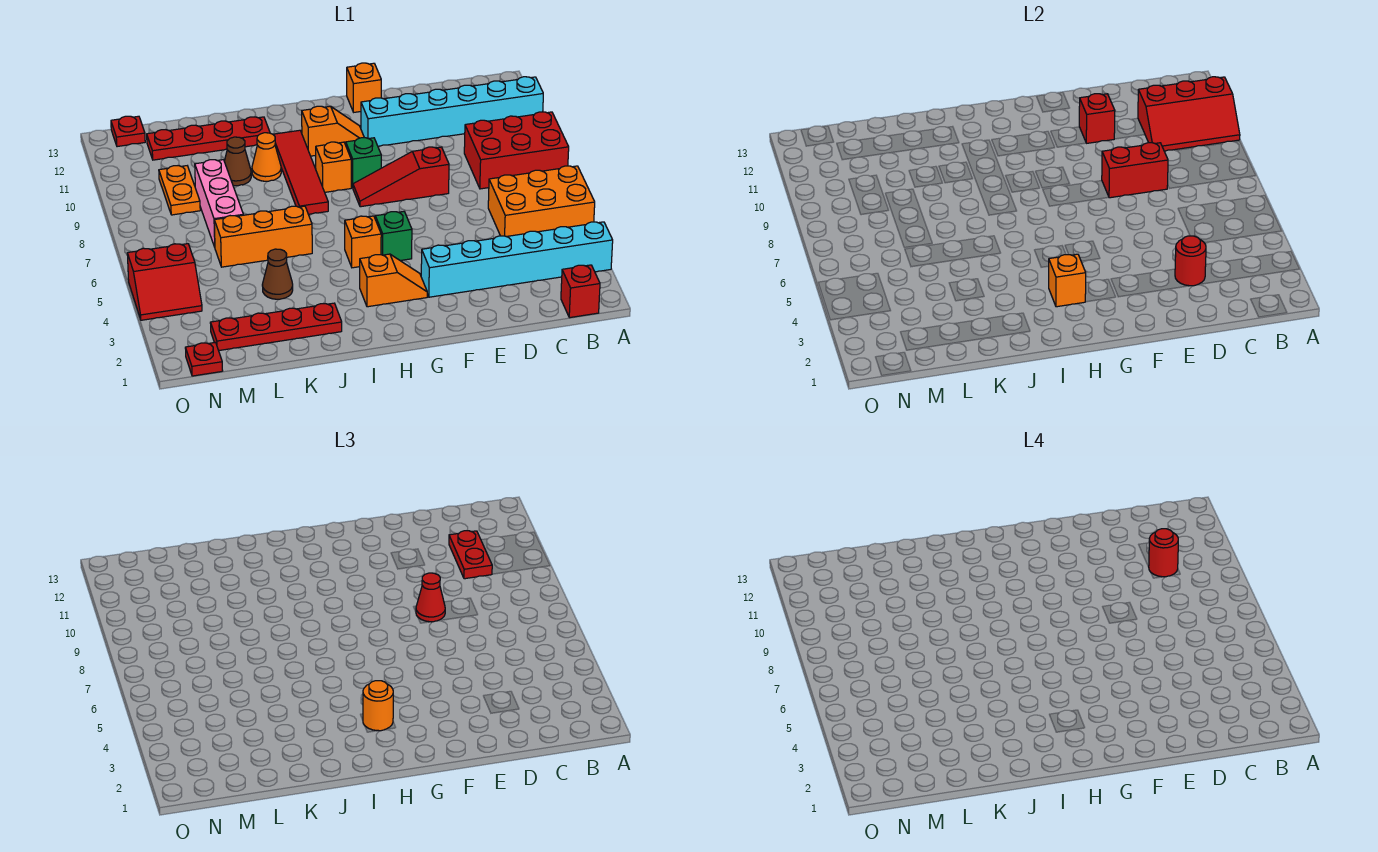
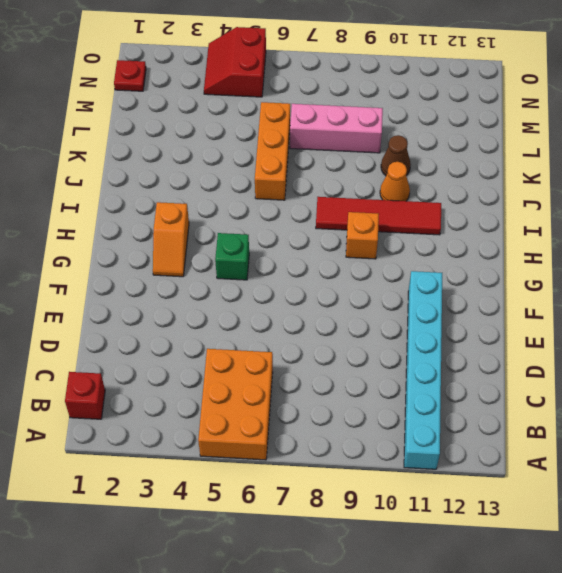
none -> cyan brick A3:F3 level 1
none -> red brick A8:C9 level 1
none -> red slope E8:G8 level 1 top E
none -> orange brick F13 level 1

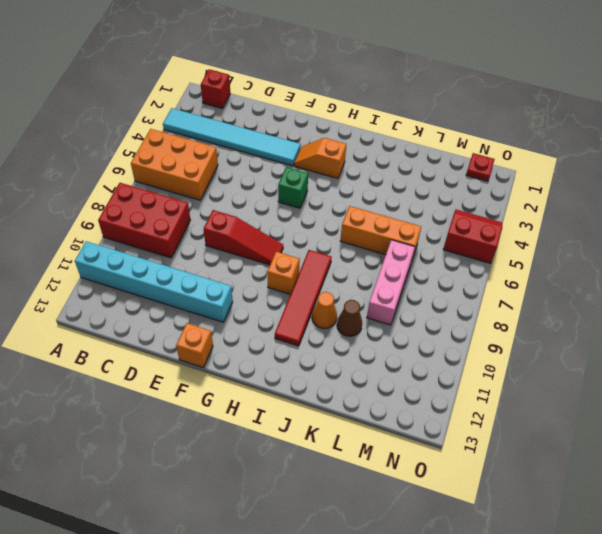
cyan tile A3:F3 level 1 -> cyan brick A3:F3 level 1
none -> green brick G9 level 1
none -> orange slope G11:H11 level 1 top H
none -> orange brick H5 level 1
none -> red plate J2:M2 level 1

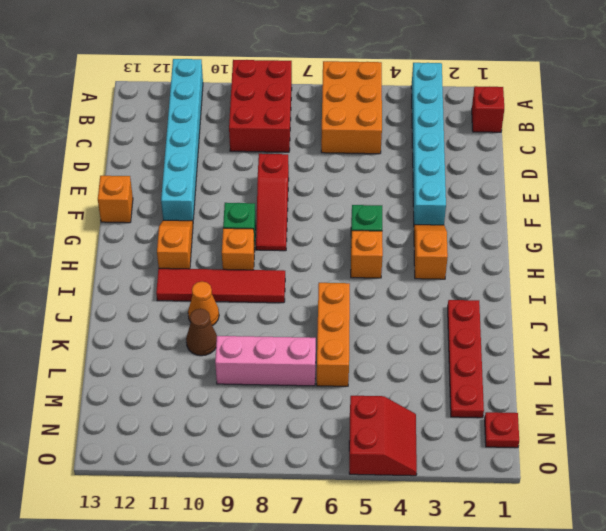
none -> red plate J12:M12 level 1
none -> brown cone K4 level 1
none -> orange plate M9:M10 level 1
none -> red plate N13 level 1

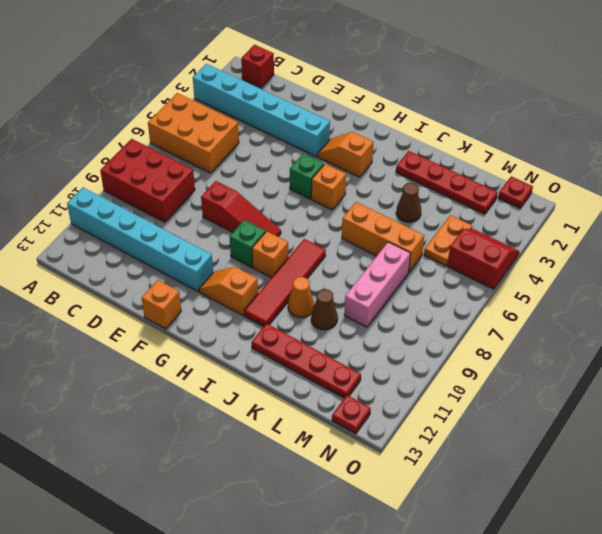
orange plate M4:M5 level 1 -> orange plate M9:M10 level 1
none -> red slope A10:C11 level 2 top 11
none -> red round brick D3 level 2
none -> red brick D8:E8 level 2
none -> red brick E11 level 2

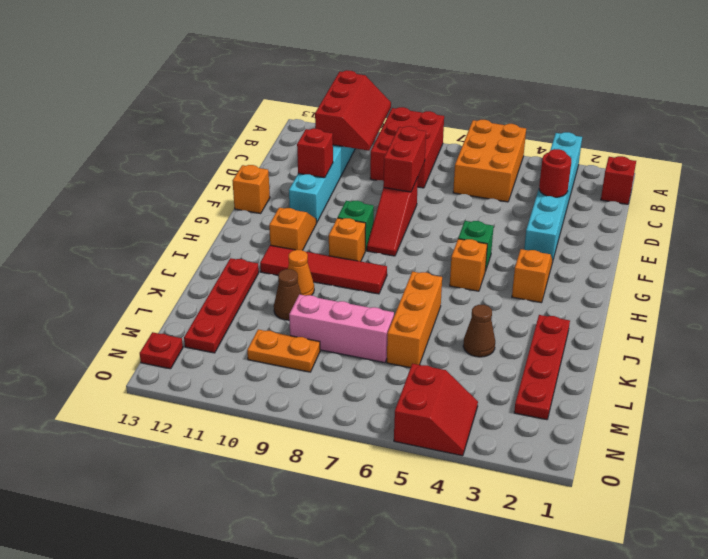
none -> red plate N1 level 1
none -> orange brick H3 level 2
none -> red plate C10:C11 level 3
none -> red cone E8 level 3

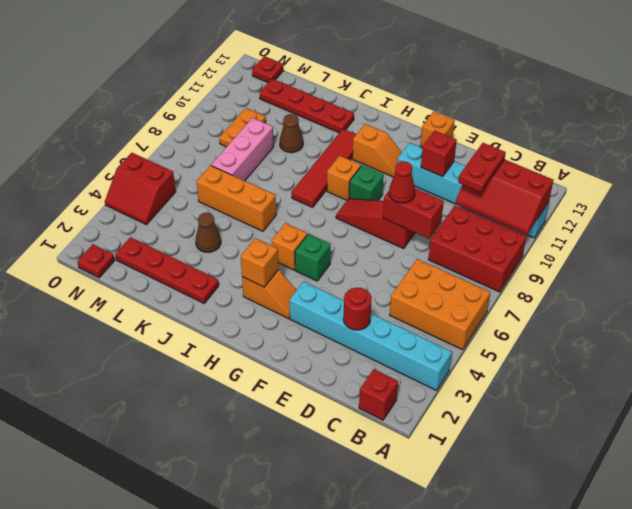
none -> orange cone J10 level 1
none -> orange round brick H3 level 3
none -> red round brick C10 level 4

